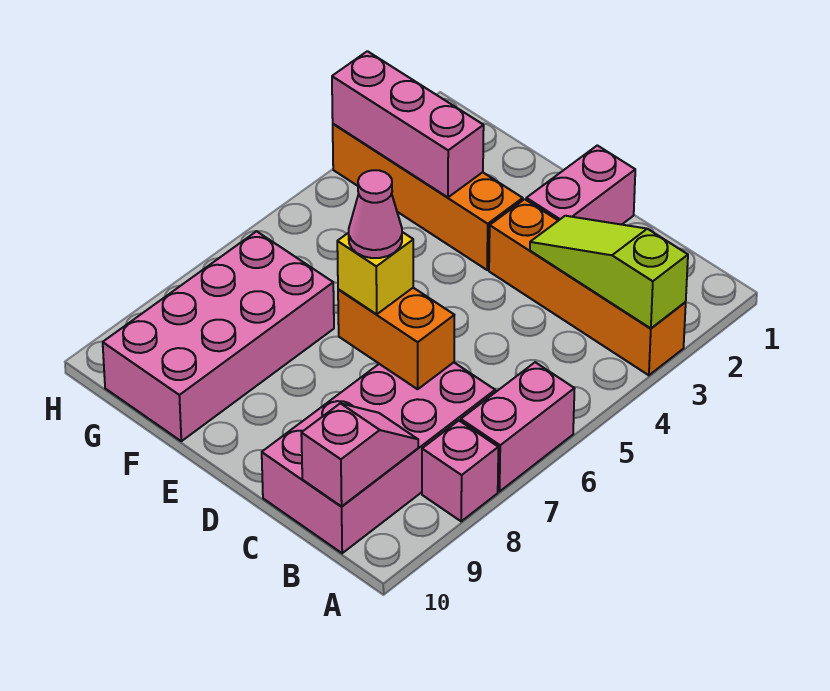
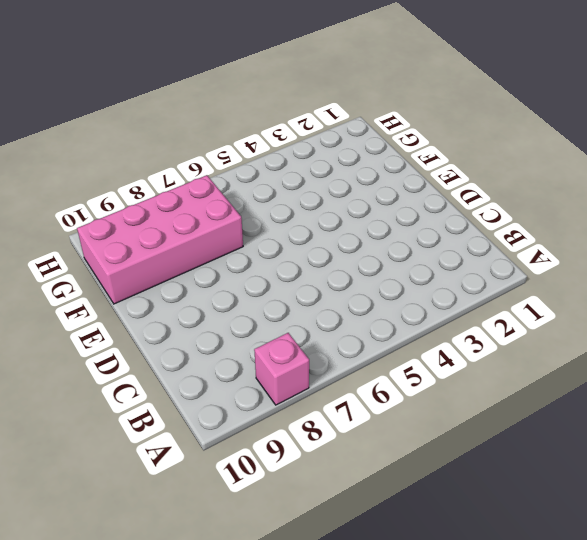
none -> orange brick A3:D3 level 1
none -> pink brick A6:A7 level 1
none -> pink brick B7:C10 level 1

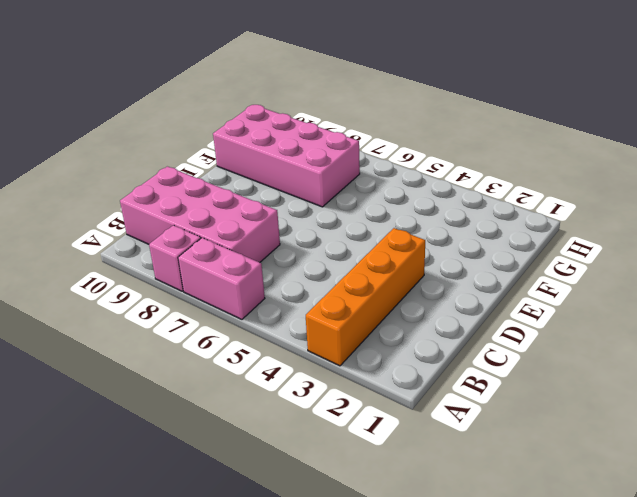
none -> pink brick D1:D2 level 1
none -> orange brick E3:H3 level 1
none -> lime slope A3:C3 level 2 top A

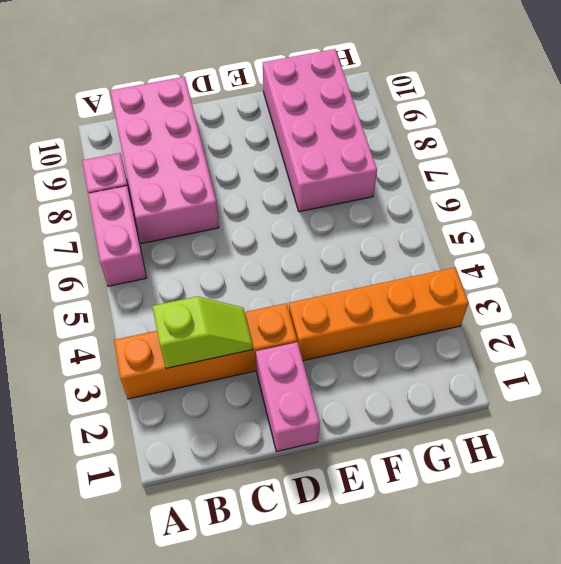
lime slope B3:C3 level 2 top B -> lime slope A3:C3 level 2 top A
none -> pink slope B9:B10 level 2 top 10
none -> orange brick C7:D7 level 2
none -> pink brick F3:H3 level 2

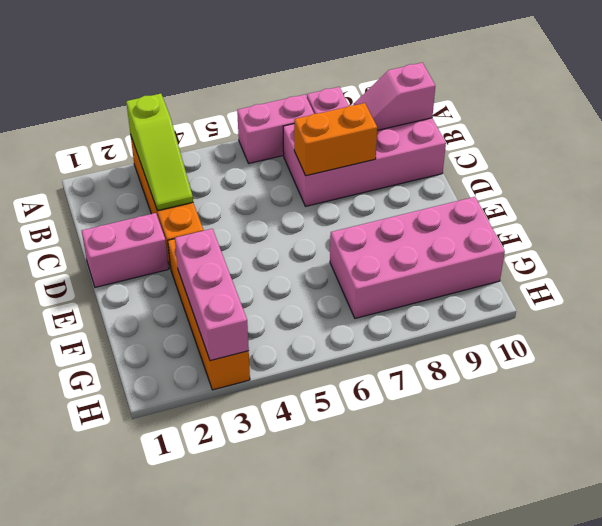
orange brick C7:C8 level 2 -> orange brick C7:D7 level 2
none -> yellow brick D7 level 3
none -> pink cone D7 level 4

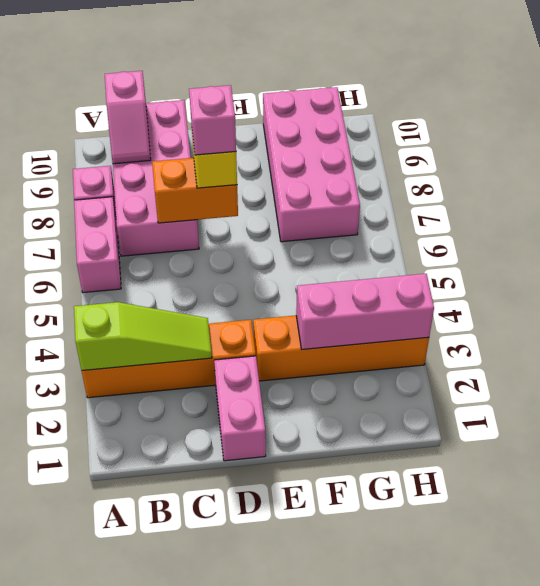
pink brick D7 level 4 -> pink cone D7 level 4

